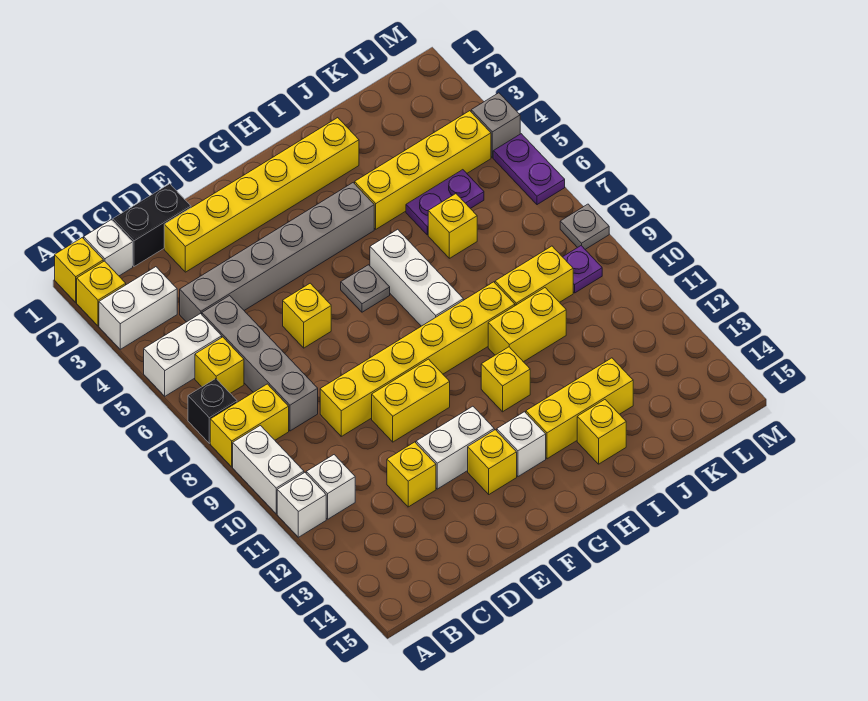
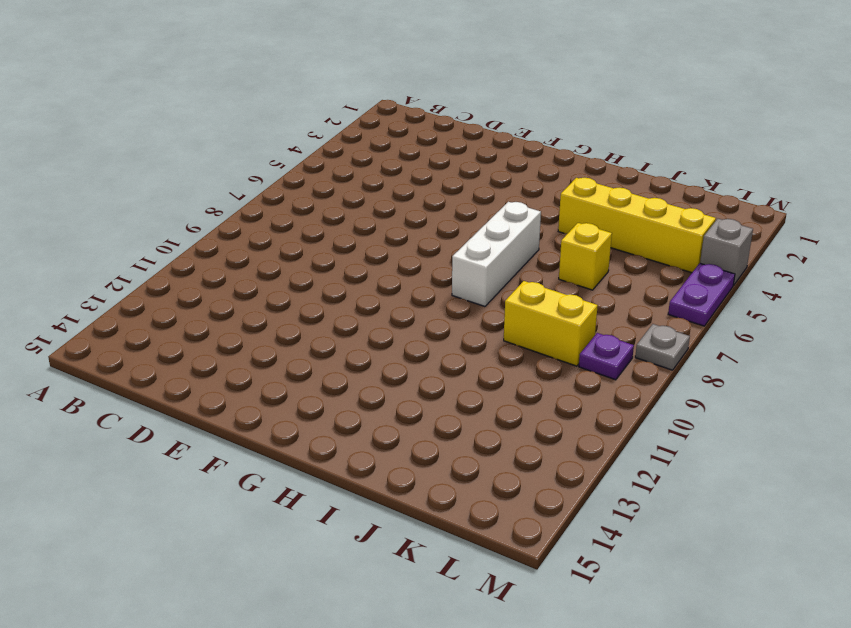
none -> yellow brick A1 level 1
none -> yellow brick A2 level 1
none -> white brick A3:B3 level 1
none -> white brick A5:B5 level 1

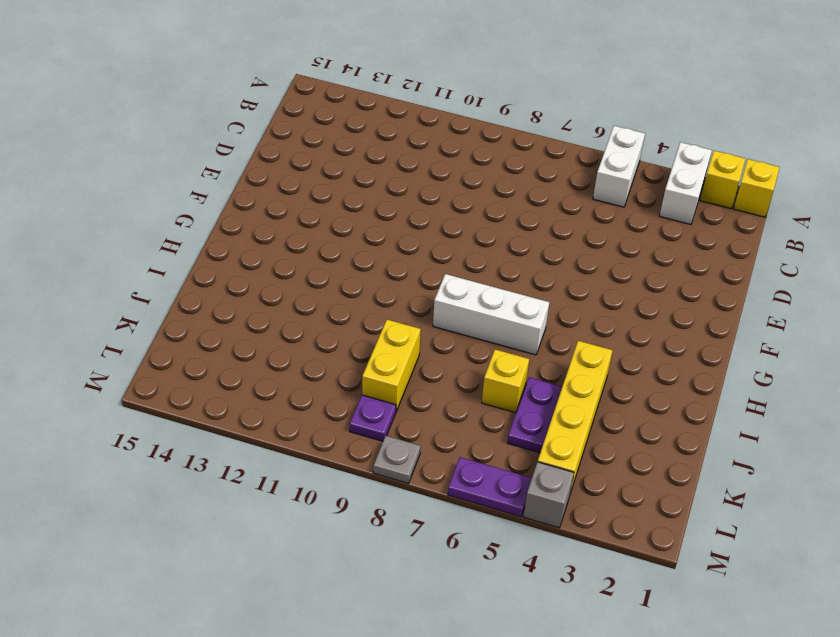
none -> black brick A7 level 1
none -> yellow brick A8:B8 level 1
none -> white brick A9:A10 level 1
none -> white brick A11 level 1

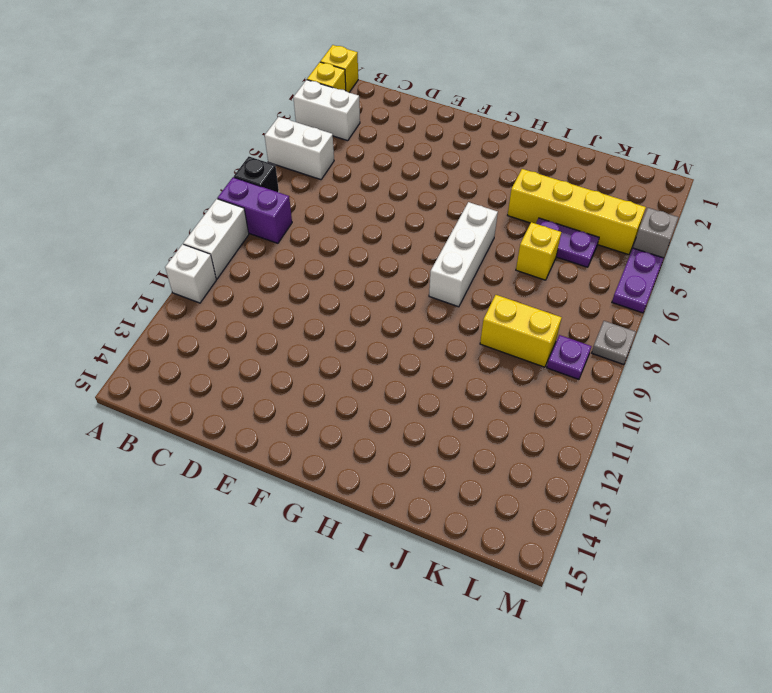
purple brick A8:B8 level 1 -> yellow brick A8:B8 level 1
none -> white brick B1 level 1
none -> yellow brick B6 level 1
none -> white brick B11 level 1
none -> black brick C1:D1 level 1

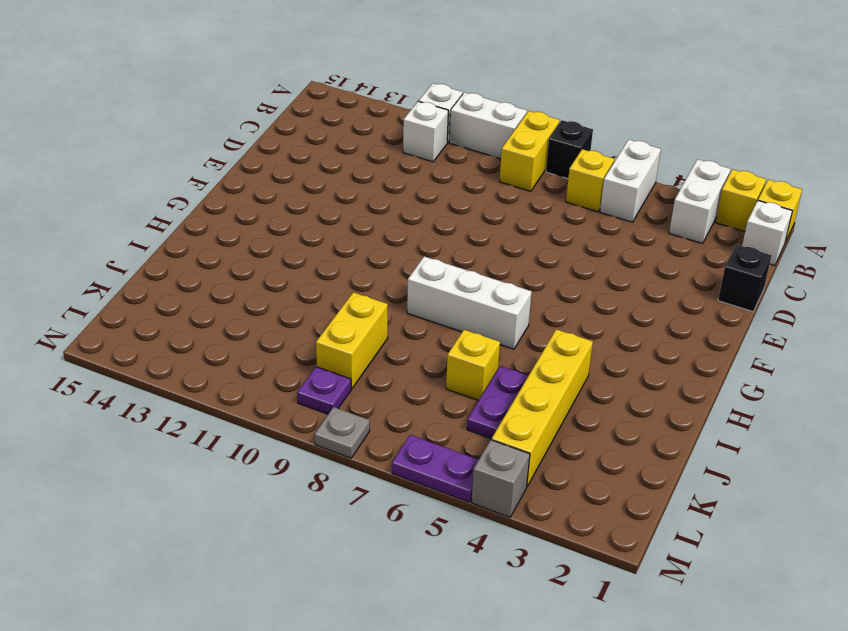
black brick D1 level 1 -> black brick C1:D1 level 1
none -> grey brick C4:H4 level 1
none -> grey brick C5:C8 level 1
none -> yellow brick D2:I2 level 1
none -> yellow brick D9:I9 level 1

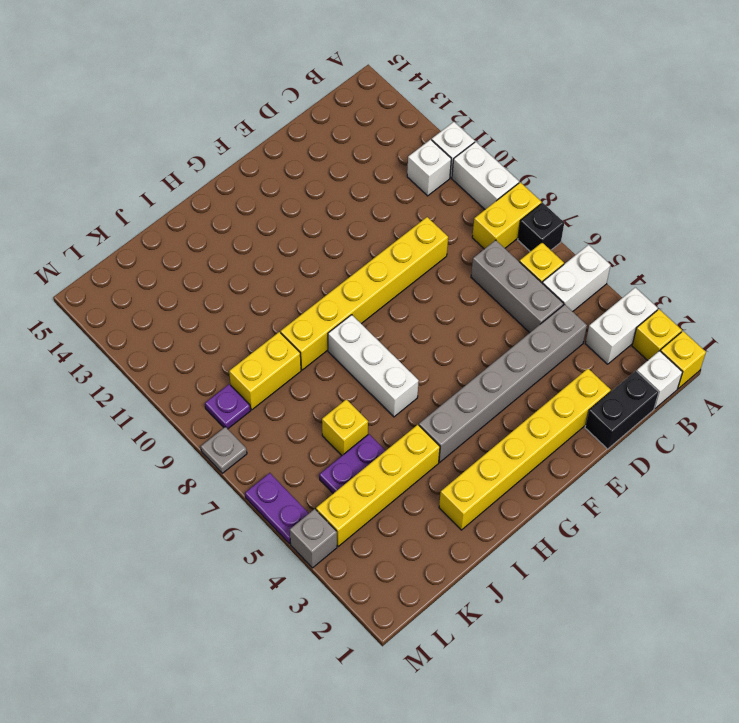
grey brick C5:C7 level 1 -> grey brick C5:C8 level 1
none -> yellow brick D12 level 1
none -> yellow brick E6 level 1
none -> yellow brick E10:F10 level 1
none -> white brick E12:F12 level 1

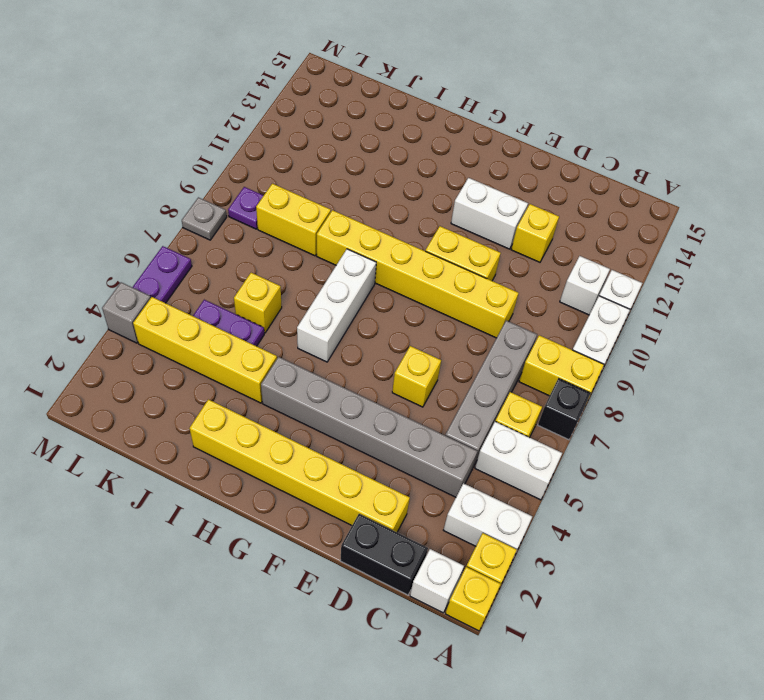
none -> yellow brick F13 level 1
none -> grey plate G6 level 1
none -> white brick G13 level 1
none -> yellow brick H11 level 1

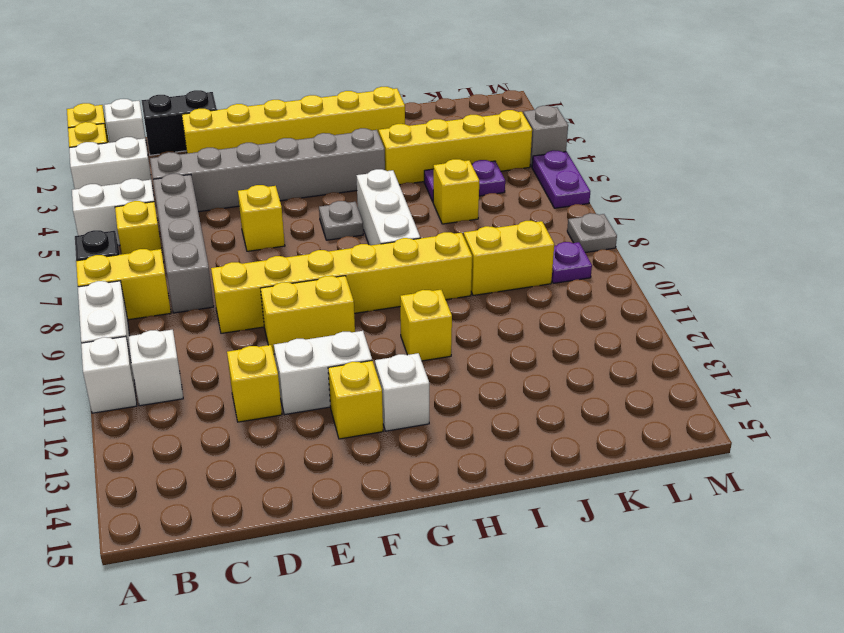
none -> yellow brick H13:J13 level 1
none -> yellow brick I10:J10 level 1
none -> yellow brick I14 level 1

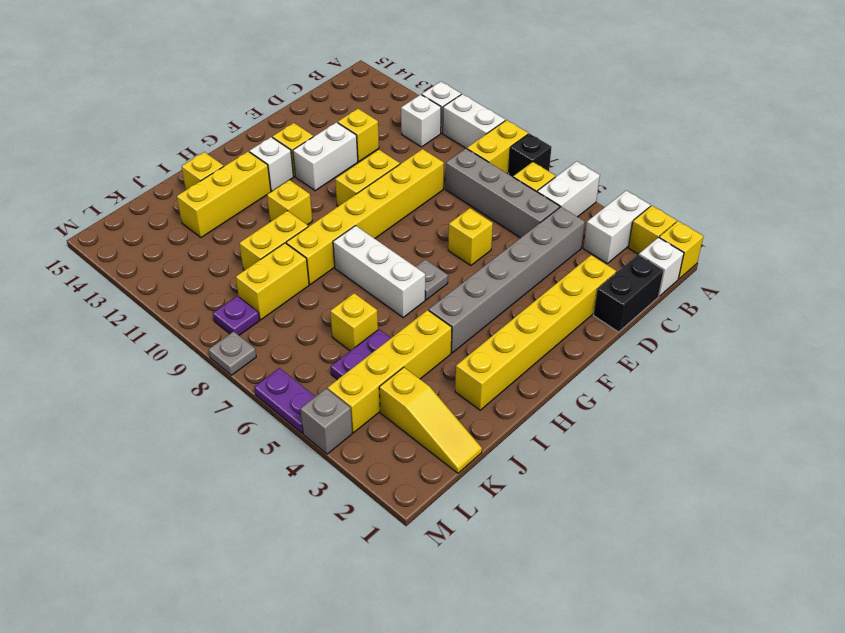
yellow slope K1:K3 level 1 top 3 -> none

